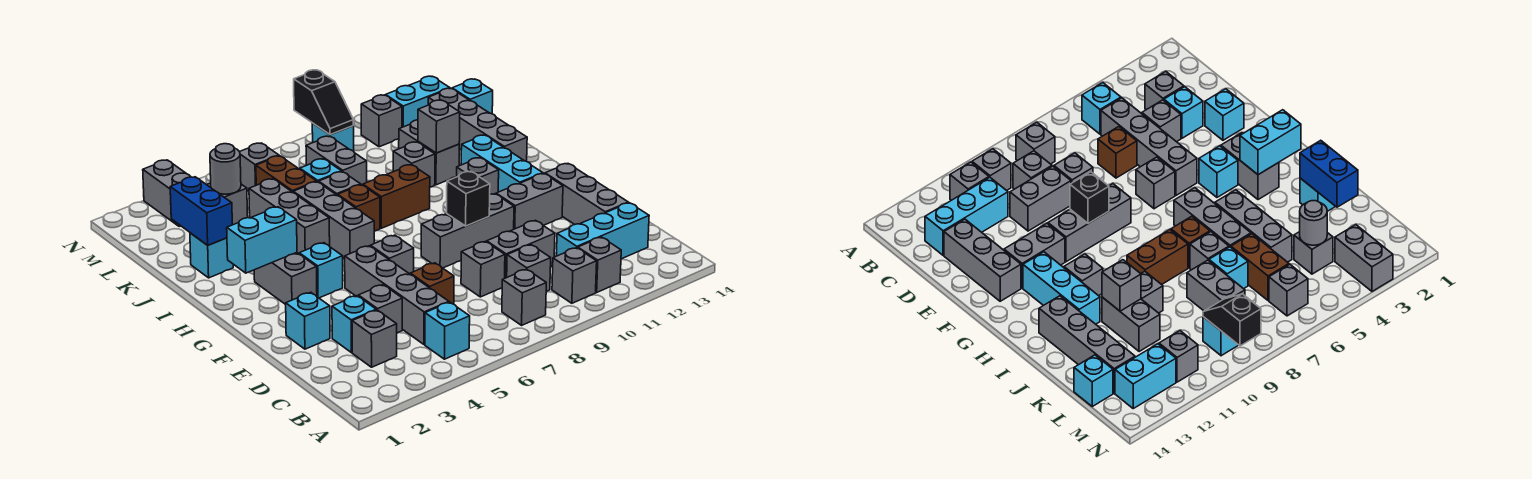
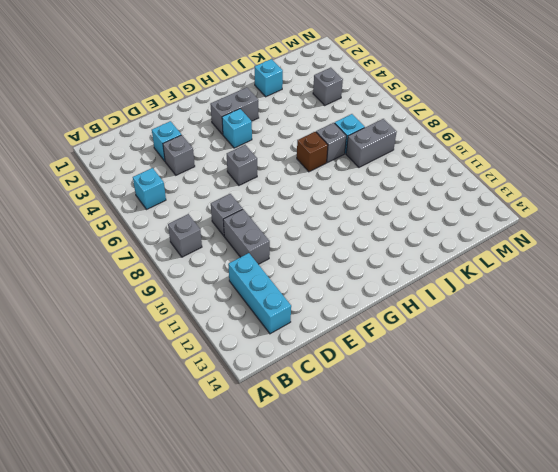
none -> grey brick B10 level 1
none -> grey brick B11 level 1
none -> grey brick C3 level 1
none -> grey brick C5:F5 level 1

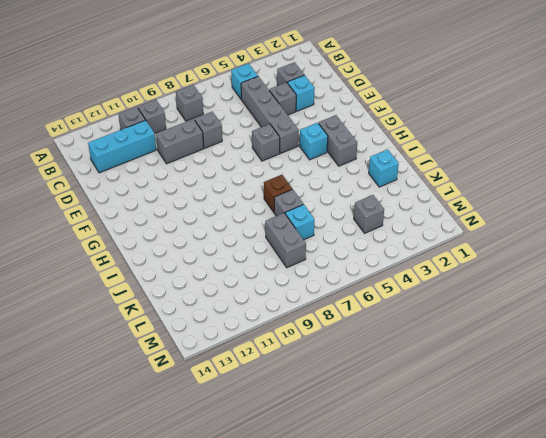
none -> grey brick C9 level 1
none -> brown brick D6 level 1
none -> grey brick D13:F13 level 1
none -> cyan brick E2 level 1

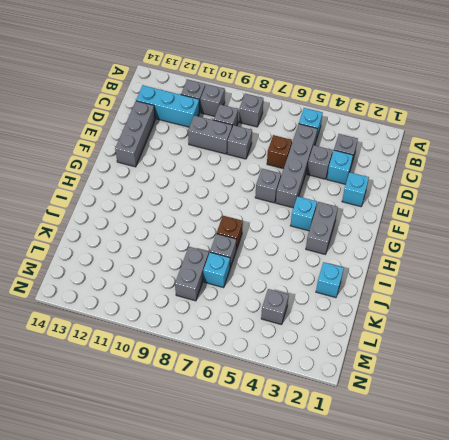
none -> grey brick F8:F10 level 1
none -> grey brick F11:F12 level 1
none -> cyan brick G12:I12 level 1
none -> grey brick H6:J6 level 1

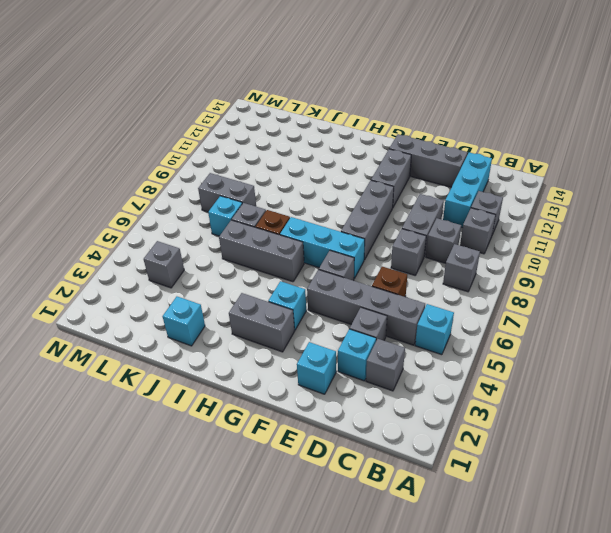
cyan brick F7:H7 level 1 -> cyan brick G12:I12 level 1
none -> grey brick H11 level 1
none -> grey brick I5:K5 level 1
none -> brown brick I8:I9 level 1
none -> grey brick I13:L13 level 1

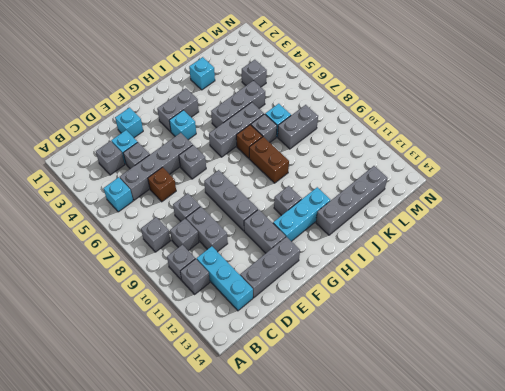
none -> grey brick J10 level 1
none -> grey brick J11:K11 level 1
none -> brown brick K6:L6 level 1
none -> cyan brick L14 level 1

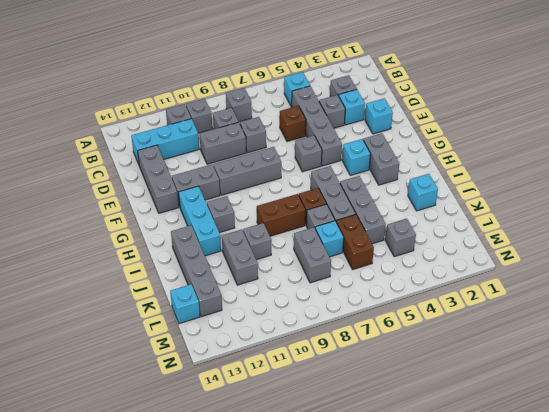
none -> grey brick M3:N3 level 1
none -> grey brick M6 level 1
none -> cyan brick M9 level 1
none -> grey brick M11 level 1

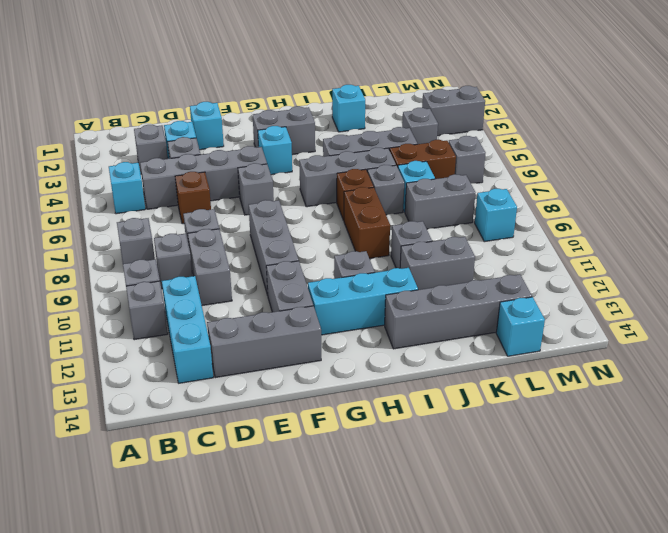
none -> grey brick M11 level 1
none -> cyan brick M12:M13 level 1
none -> black brick F9 level 2
none -> cyan brick H2:H3 level 2

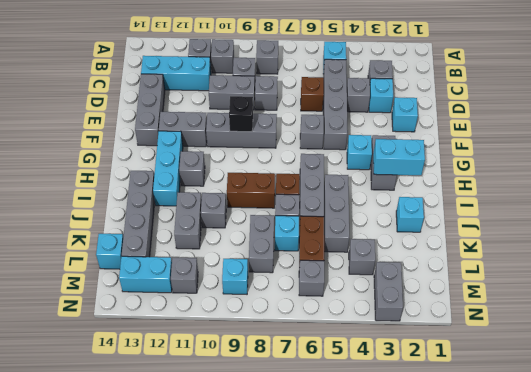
none -> blue brick J2:K2 level 2
none -> grey brick J11 level 2
none -> grey round brick L4 level 2
none -> black slope M9:N9 level 2 top N

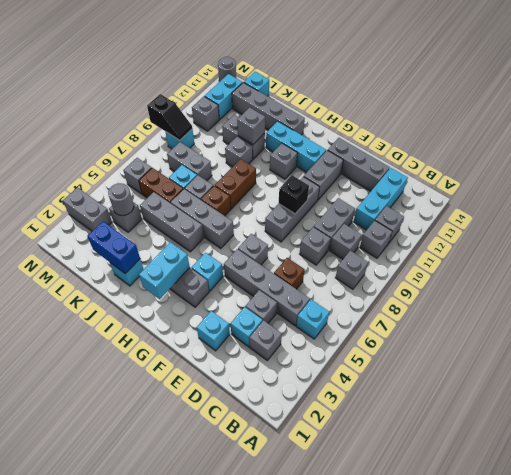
grey round brick N14 level 1 -> none

